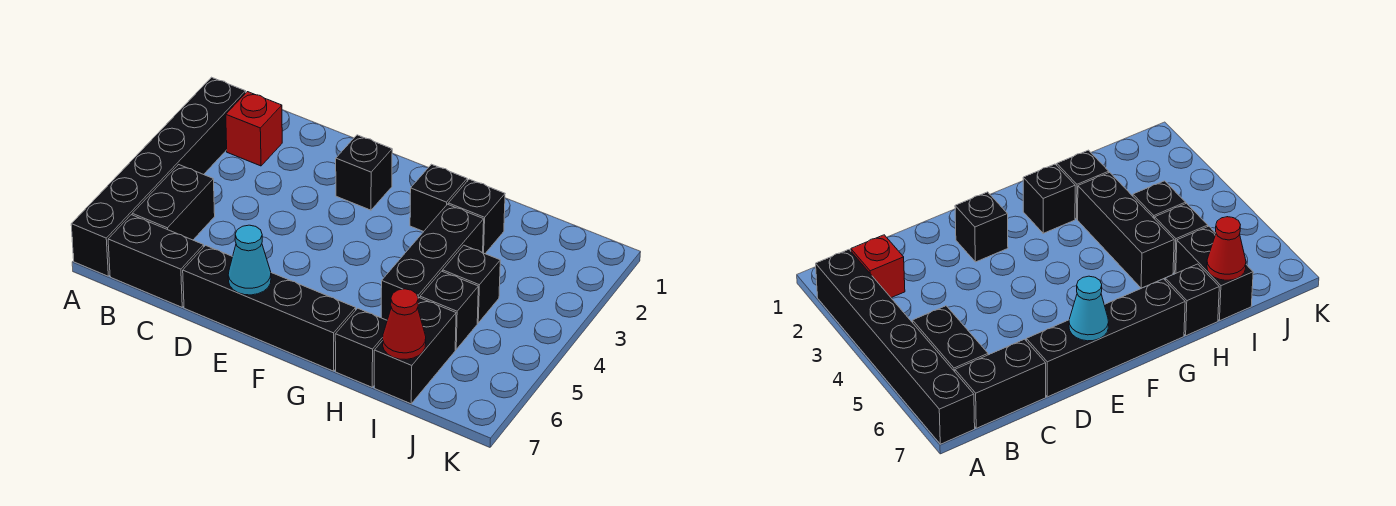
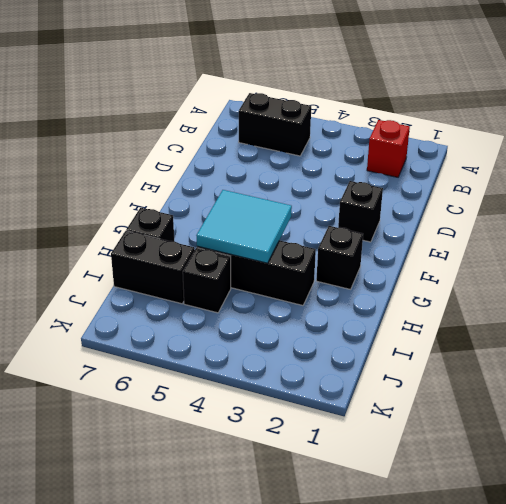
cyan tile G4:H5 level 2 -> none
none -> black brick A2:A7 level 1
none -> black brick B7:C7 level 1
none -> black brick D7:G7 level 1

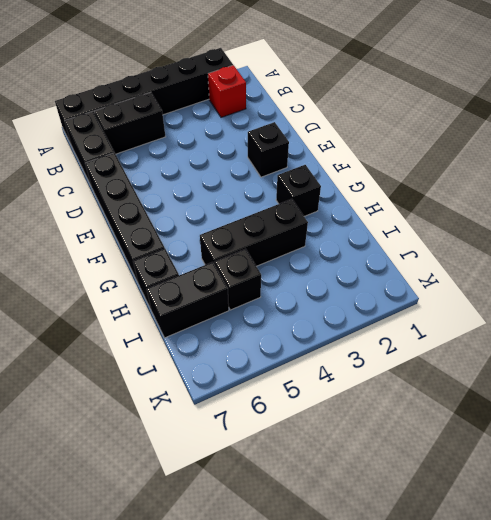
none -> black brick H2 level 1
none -> black brick I4 level 1
none -> cyan cone E7 level 2

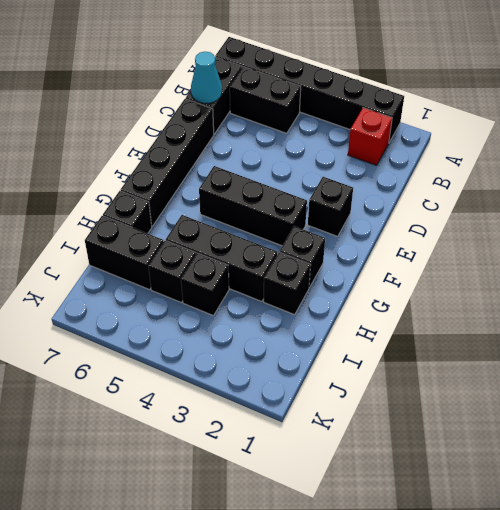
cyan cone C7 level 2 -> cyan cone E7 level 2
black brick F3:F5 level 1 -> none
none -> red cone I7 level 2

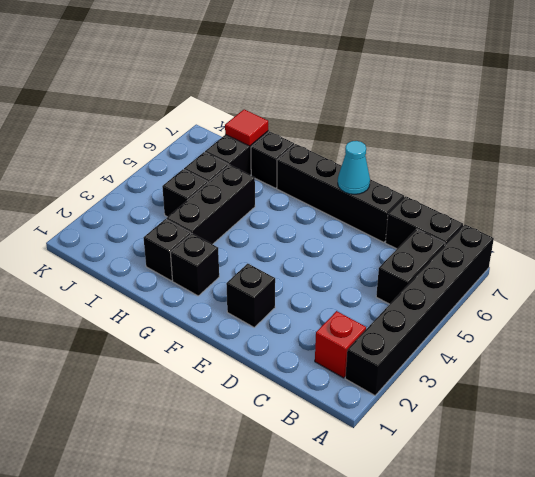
red tile I7 level 2 -> red cone I7 level 2

